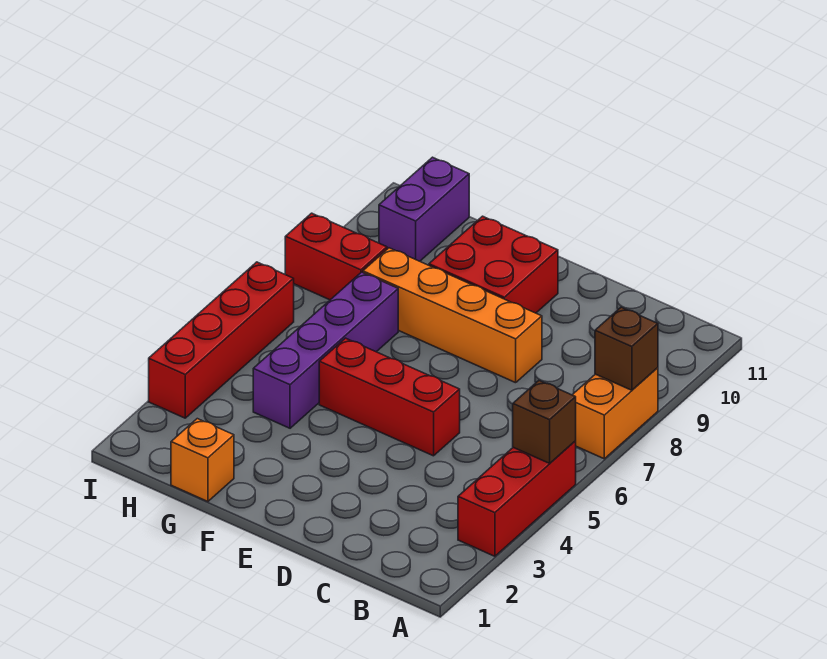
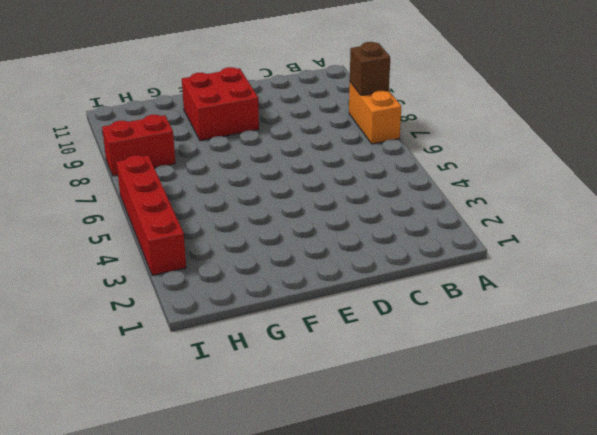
none -> red brick A3:A5 level 1
none -> red brick D5:F5 level 1
none -> orange brick D8:G8 level 1

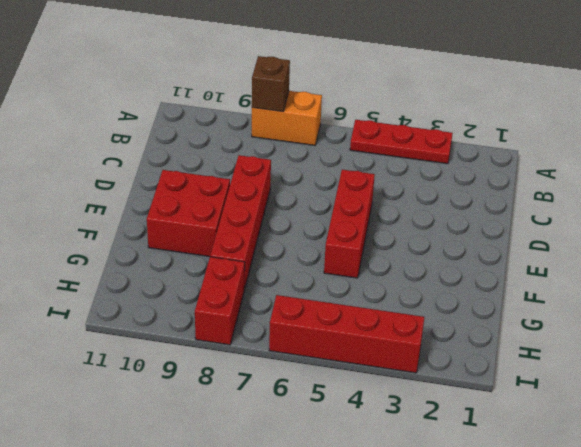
red plate A3:A5 level 1 -> red brick A3:A5 level 1
red brick D8:G8 level 1 -> orange brick D8:G8 level 1
none -> orange brick G1 level 1
none -> purple brick G4:G7 level 1
none -> purple brick H10:H11 level 1

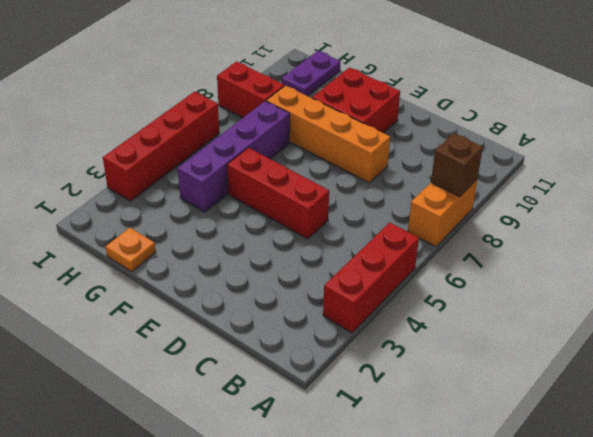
orange plate G1 level 1 -> orange brick G1 level 1
purple plate H10:H11 level 1 -> purple brick H10:H11 level 1
none -> brown brick A5 level 2

